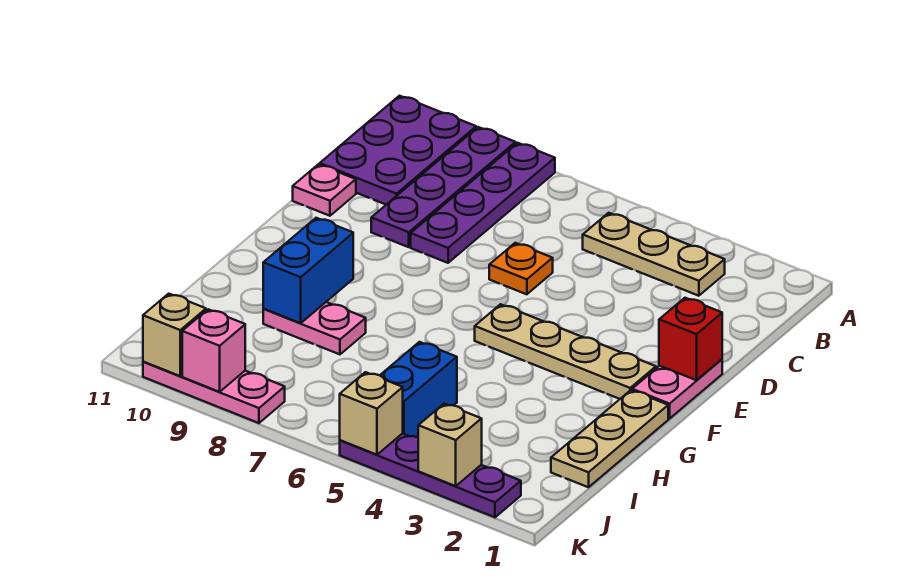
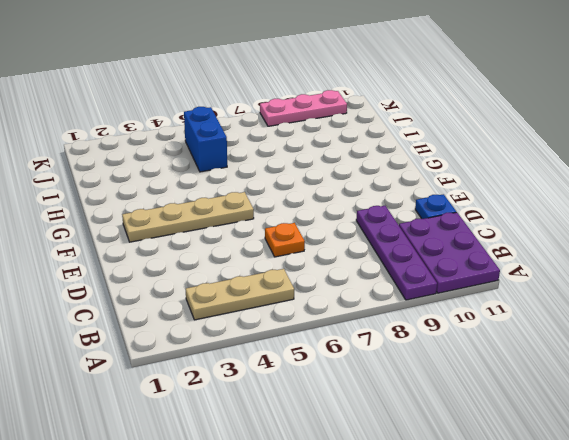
blue plate D11 level 1 -> pink plate D11 level 1
none -> purple plate A8:D8 level 1
none -> pink plate E1:F1 level 1
none -> tan plate G1:I1 level 1

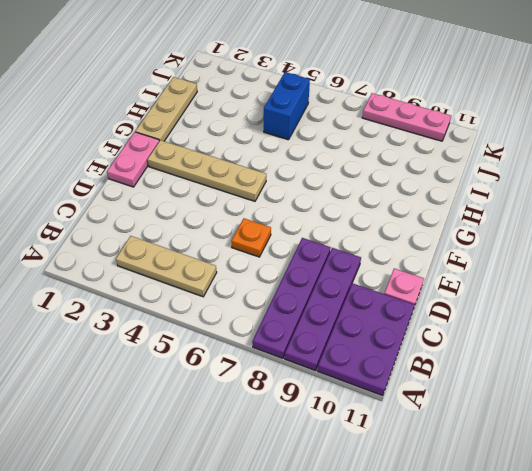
none -> pink plate H8:H9 level 1
none -> purple plate K2:K5 level 1
none -> red brick E1 level 2

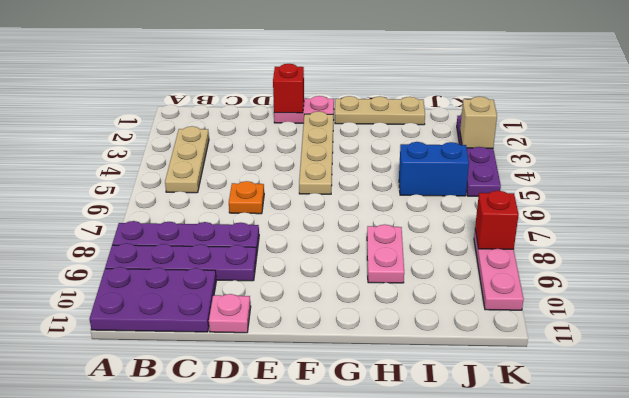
red brick K8 level 2 -> none
none -> blue brick G9:H9 level 2
none -> tan brick K5 level 2
none -> pink brick K9 level 2

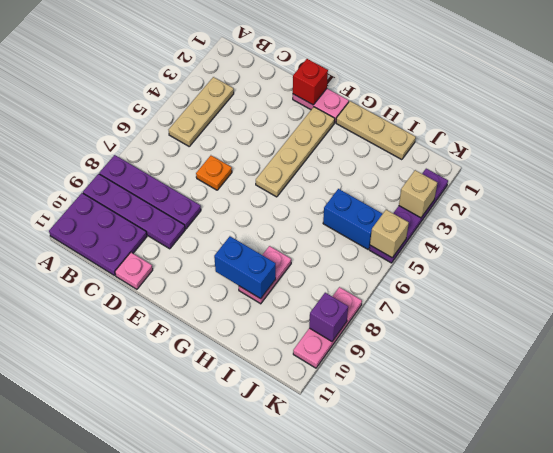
purple brick K9 level 2 -> pink brick K9 level 2
none -> tan brick K10 level 2

